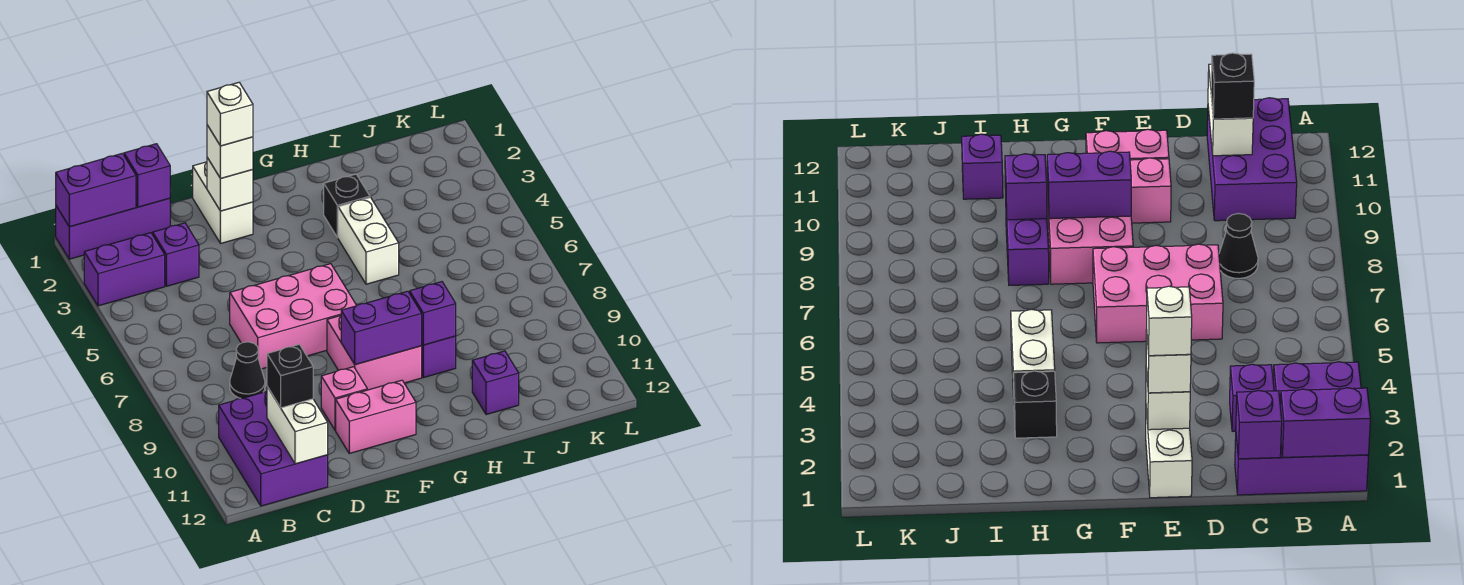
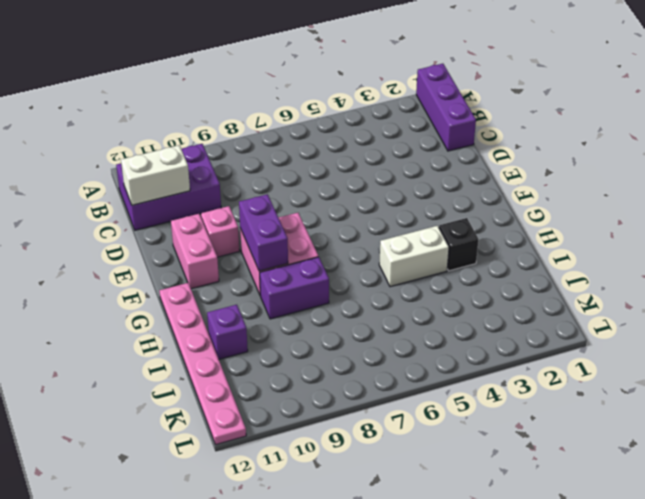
pink plate G12:L12 level 1 -> none
none -> purple brick A3:B3 level 1
none -> purple brick C3 level 1
none -> black cone C8 level 1

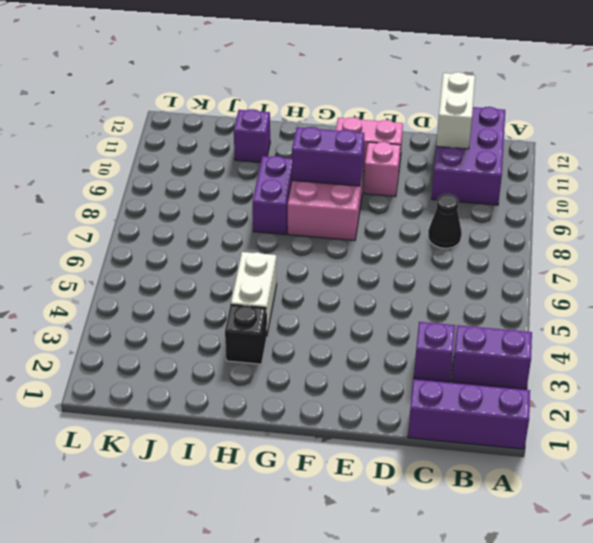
none -> pink brick D6:F7 level 1
none -> white brick E1:E2 level 1
none -> purple brick A1:B1 level 2

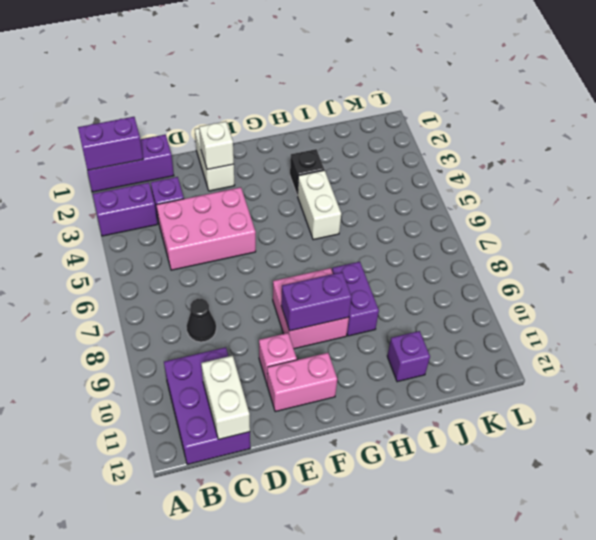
pink brick C4:E5 level 1 -> pink brick D6:F7 level 1
none -> purple brick C1 level 2
none -> purple brick H9 level 2
none -> black brick C11 level 3

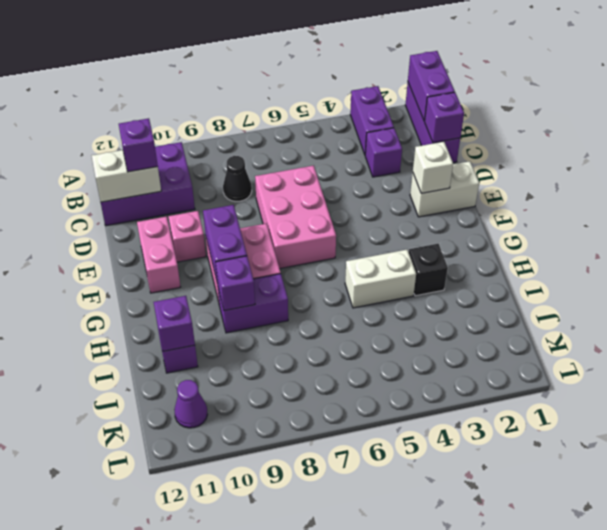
purple brick C11 level 3 -> black brick C11 level 3
purple brick I11 level 2 -> none
purple cone K11 level 1 -> none
none -> white brick E2 level 3
none -> white brick E2 level 4

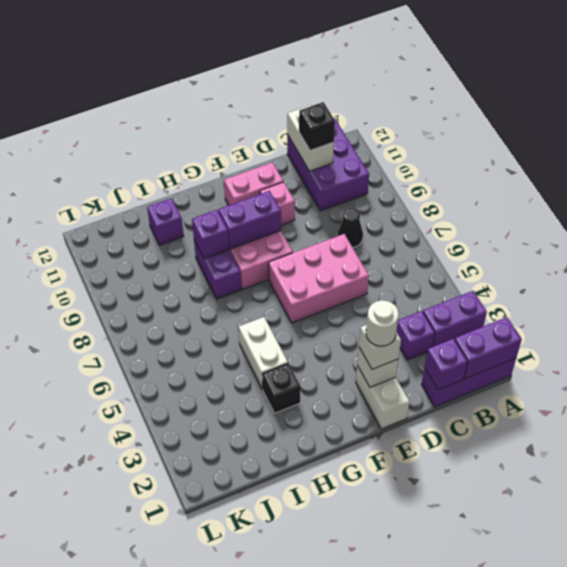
white round brick E2 level 4 -> white brick E2 level 4

